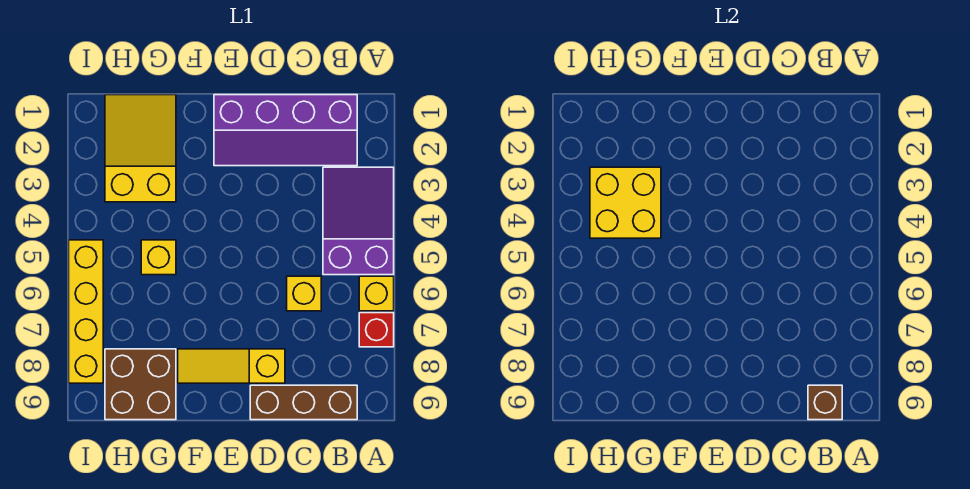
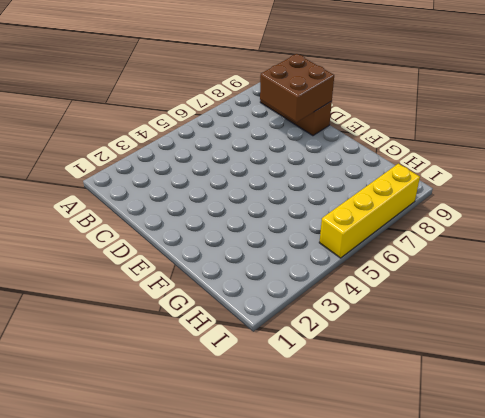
brown brick C8:D9 level 2 -> brown brick G8:H9 level 1
none -> purple slope A3:B5 level 1 top 5
none -> yellow brick A6 level 1
none -> red brick A7 level 1

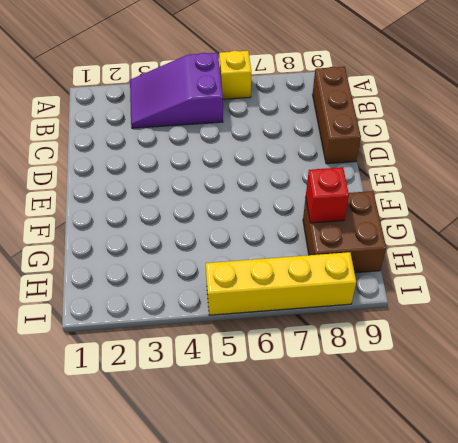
red brick G8 level 2 -> red brick A7 level 1
none -> purple slope B1:E2 level 1 top 1
none -> yellow brick C6 level 1
none -> yellow slope D8:F8 level 1 top D

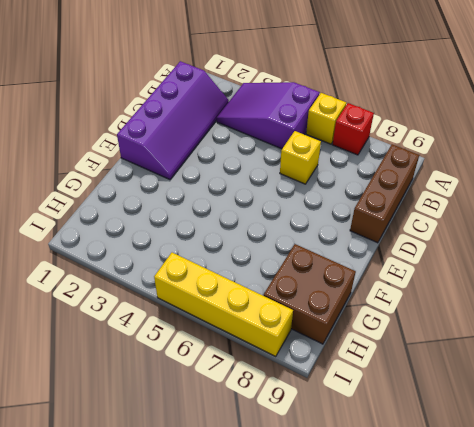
none -> yellow slope D8:F8 level 1 top D
none -> yellow slope G1:H3 level 1 top 3
none -> yellow brick G5 level 1

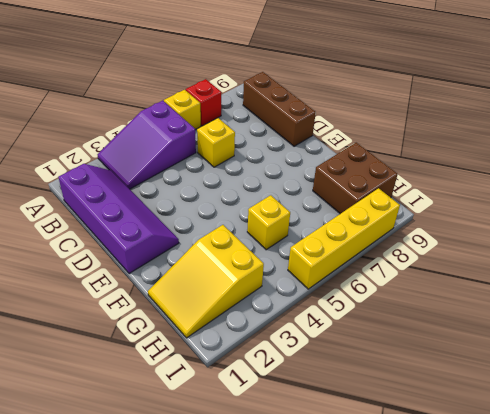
none -> yellow slope D8:F8 level 1 top D
none -> brown brick B9 level 2
none -> yellow brick G3:H4 level 2

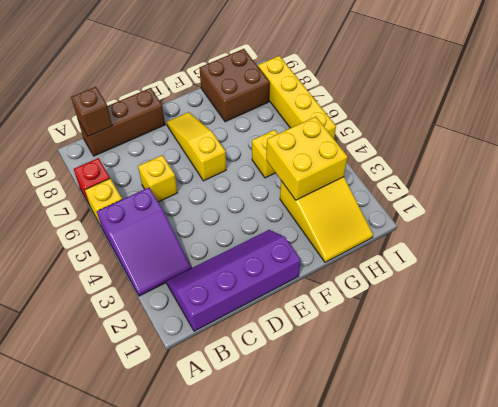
yellow slope E6:E8 level 1 top 6 -> yellow slope D8:F8 level 1 top D

